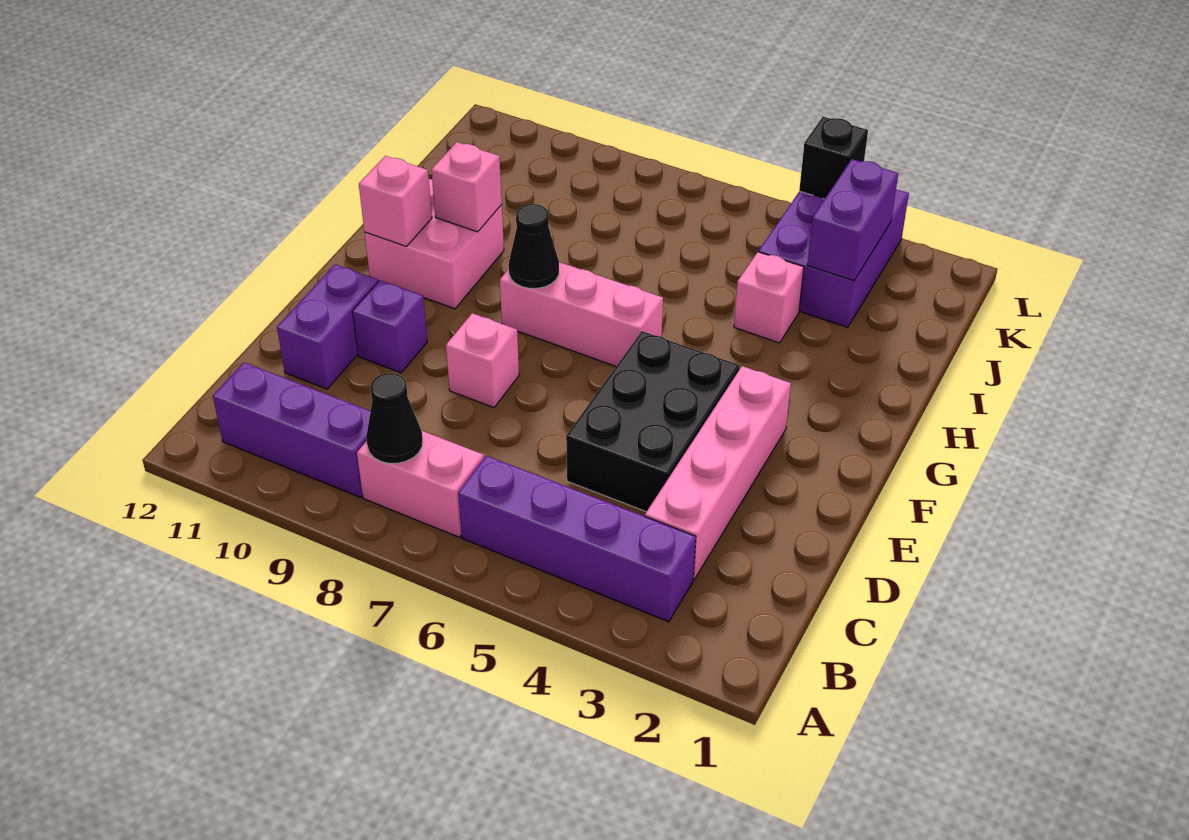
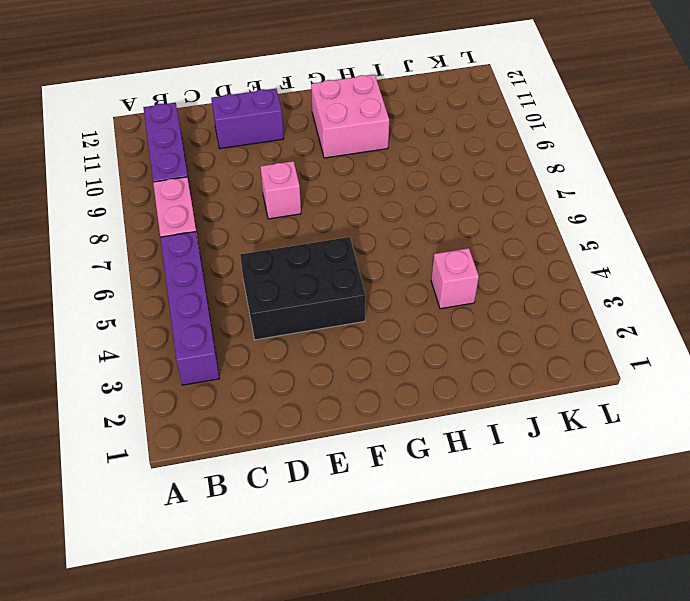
none -> pink brick C3:F3 level 1
none -> purple brick E10 level 1
none -> pink brick G6:G8 level 1

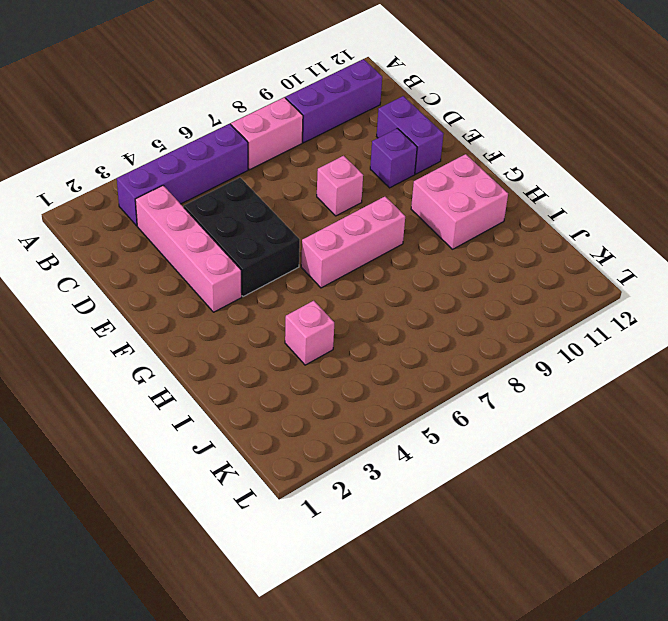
none -> purple brick J3:L4 level 1
none -> black cone B8 level 2
none -> black cone G8 level 2

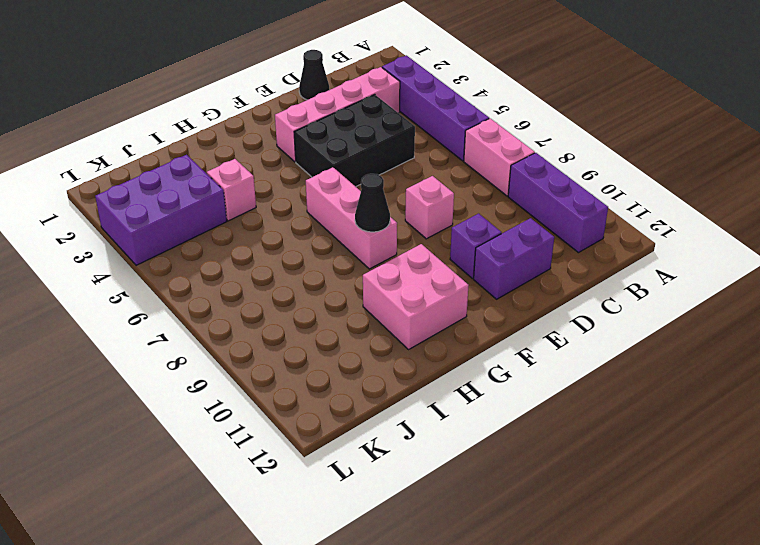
black cone D1 level 1 -> black cone B8 level 2
none -> pink brick G11 level 2
none -> pink brick H10 level 2
none -> purple brick J3:K3 level 2

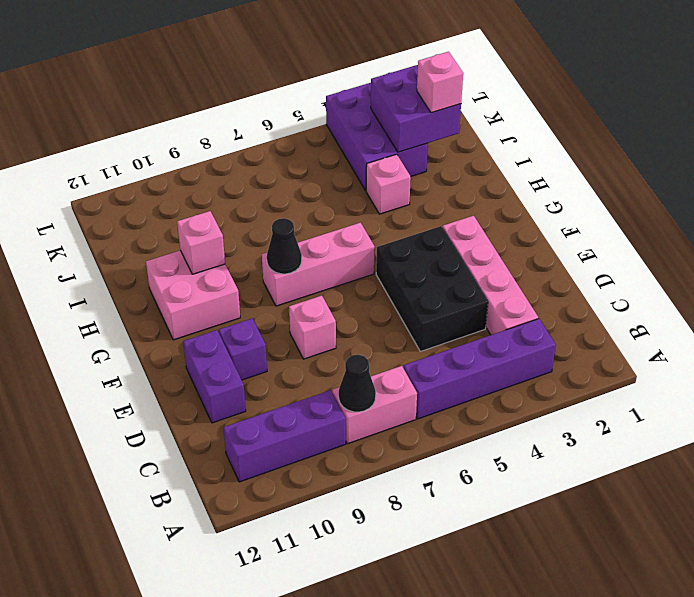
purple brick J2:K3 level 2 -> purple brick J3:K3 level 2
pink brick J2 level 3 -> pink brick G11 level 2
none -> black brick L4 level 2

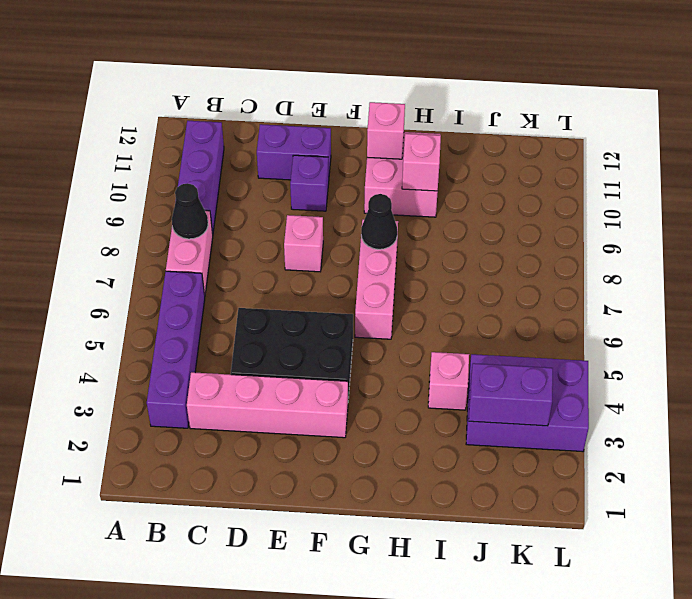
none -> black brick L4 level 2

